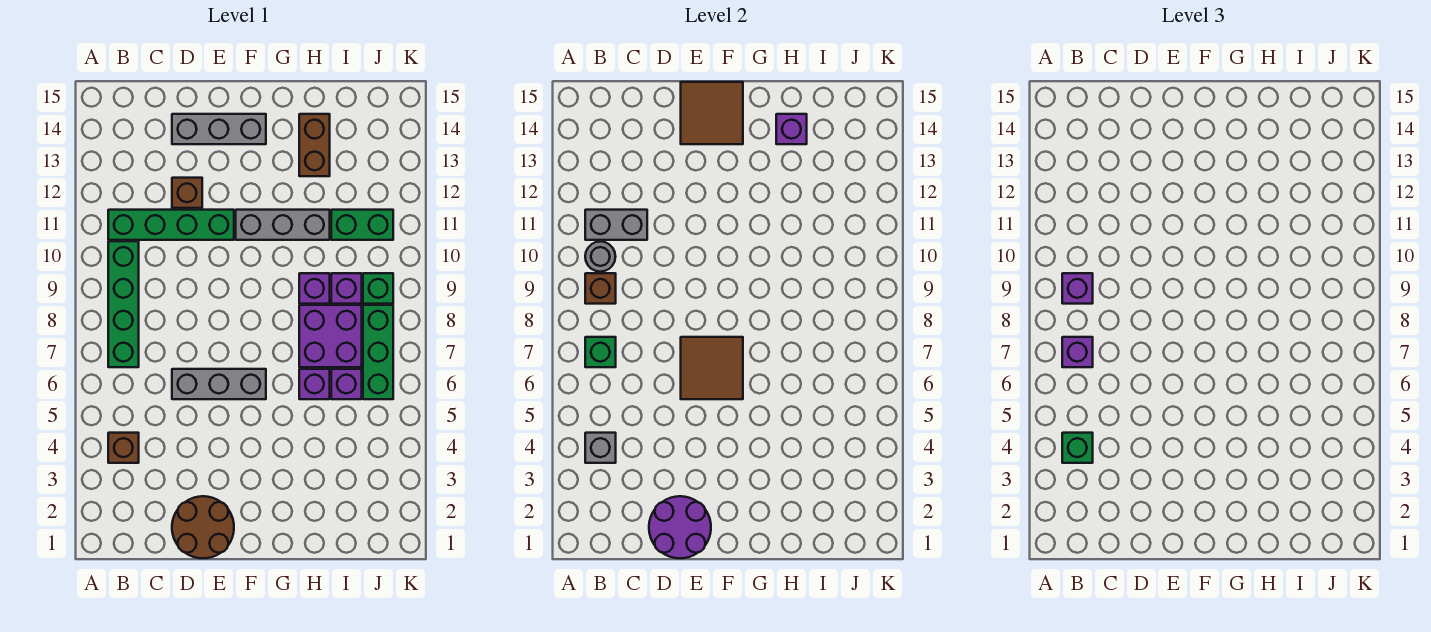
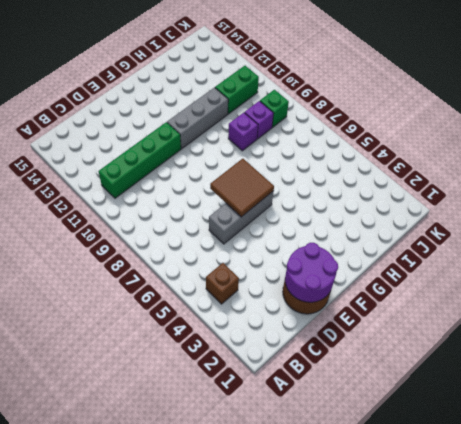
none -> green brick B7:B10 level 1
none -> brown brick D12 level 1
none -> grey brick D14:F14 level 1

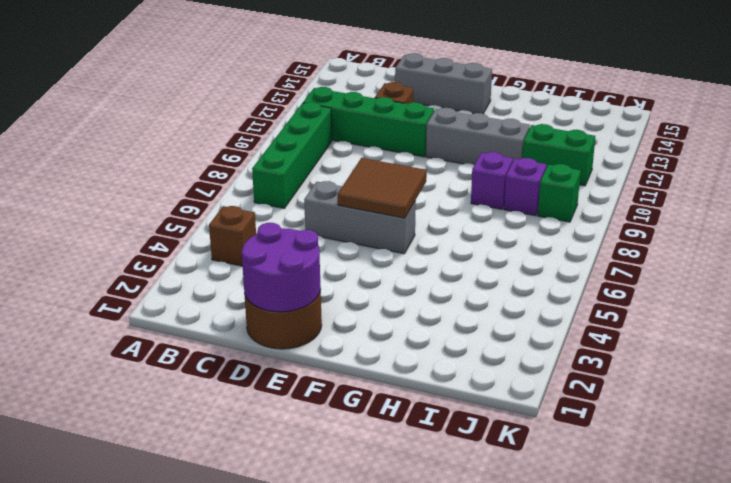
none -> purple brick H6 level 1
none -> purple brick H7:I8 level 1
none -> brown brick H13:H14 level 1

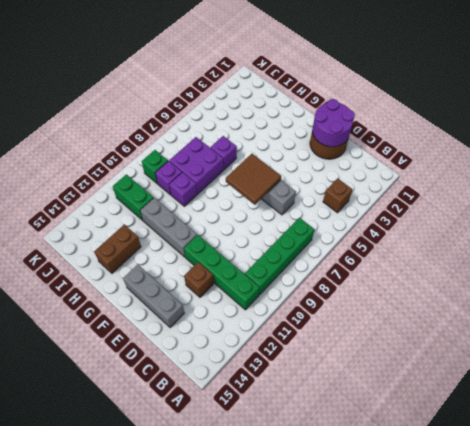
none -> purple brick I6 level 1
none -> green brick J6:J8 level 1
none -> grey brick B4 level 2

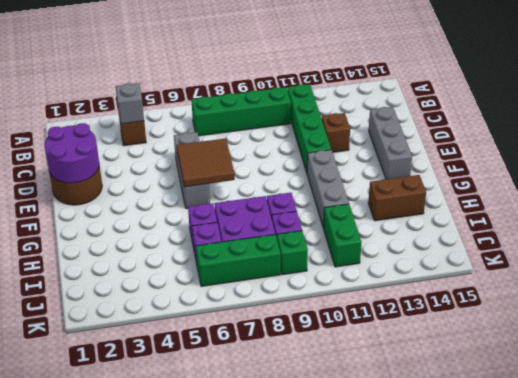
none -> green brick B7 level 2
none -> brown brick B9 level 2
none -> grey round brick B10 level 2

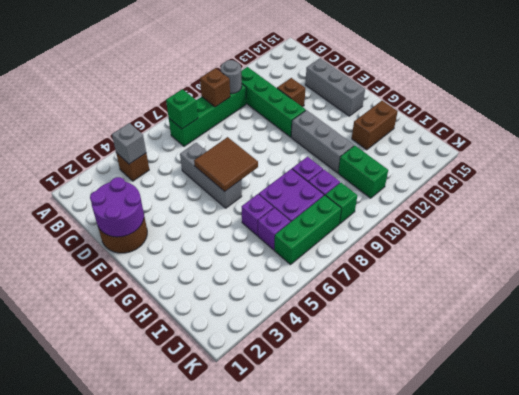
none -> grey brick B11:C11 level 2
none -> brown tile E14:F15 level 2
none -> purple brick H14 level 2

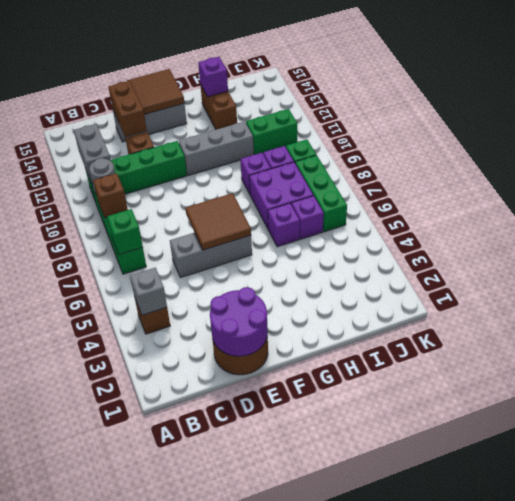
grey brick B11:B12 level 2 -> grey brick B11:C11 level 2
brown brick D13:D14 level 2 -> none
none -> green brick B4 level 3
none -> purple brick B7 level 3
none -> purple brick B9 level 3

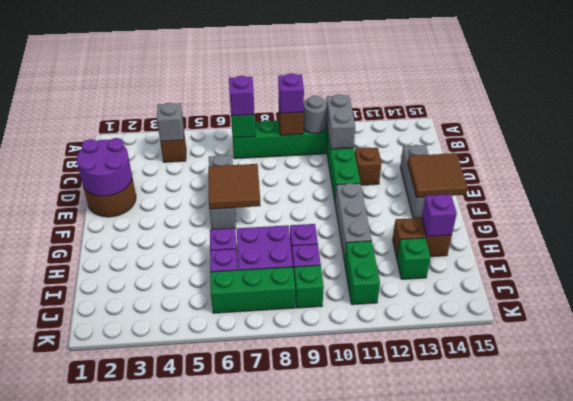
green brick I13 level 1 -> green brick B4 level 3

